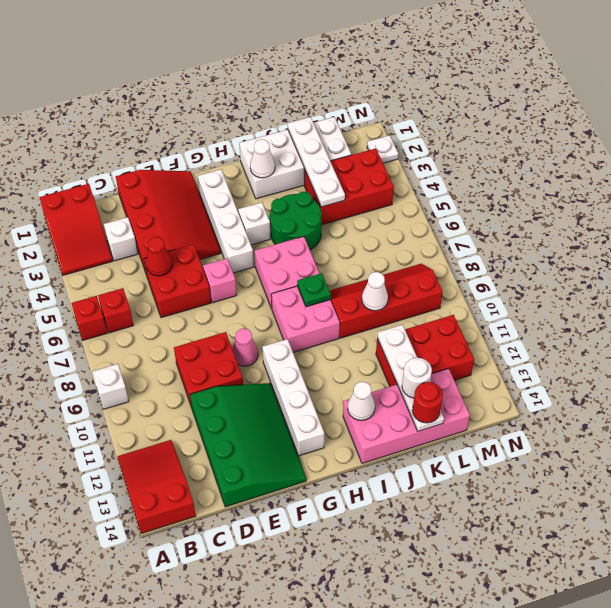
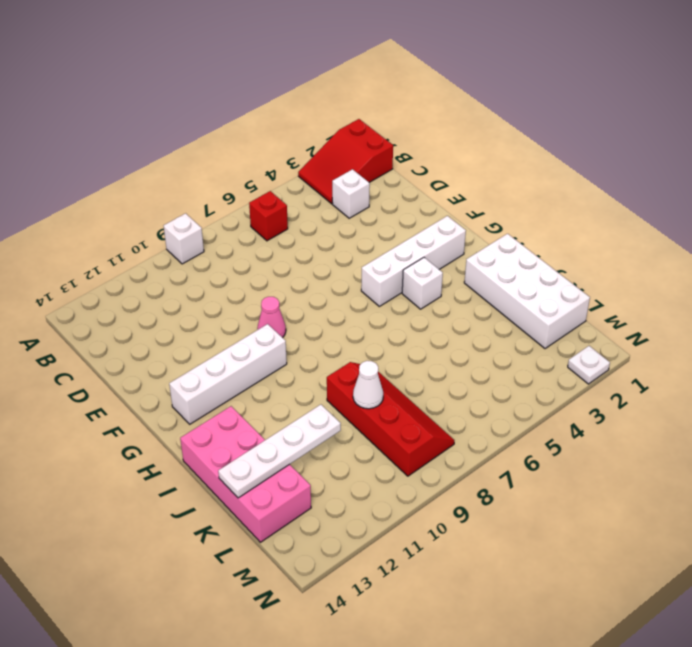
none -> red brick A6 level 1
none -> red slope A12:B14 level 1 top 14
none -> red slope D1:F4 level 1 top D
none -> red brick D5:E6 level 1

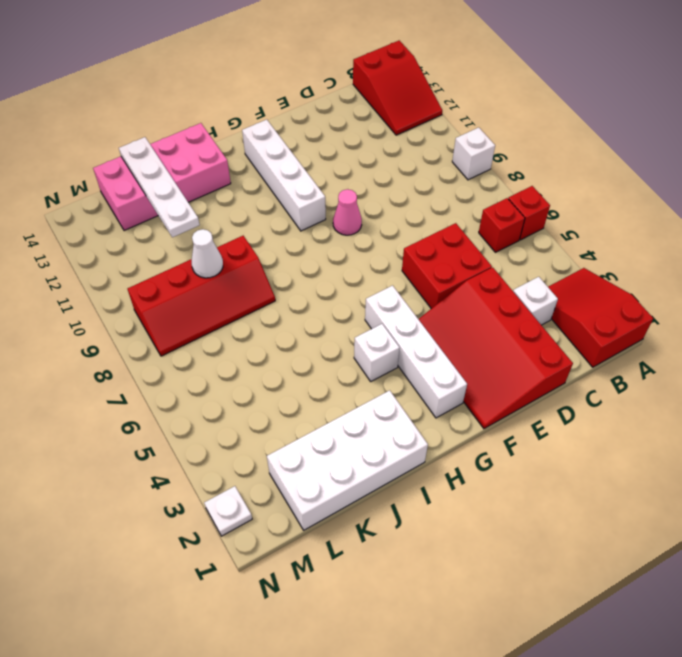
none -> red brick D9:E10 level 1
none -> green slope D11:F14 level 1 top D
none -> pink brick F6 level 1
none -> pink brick H6:I7 level 1

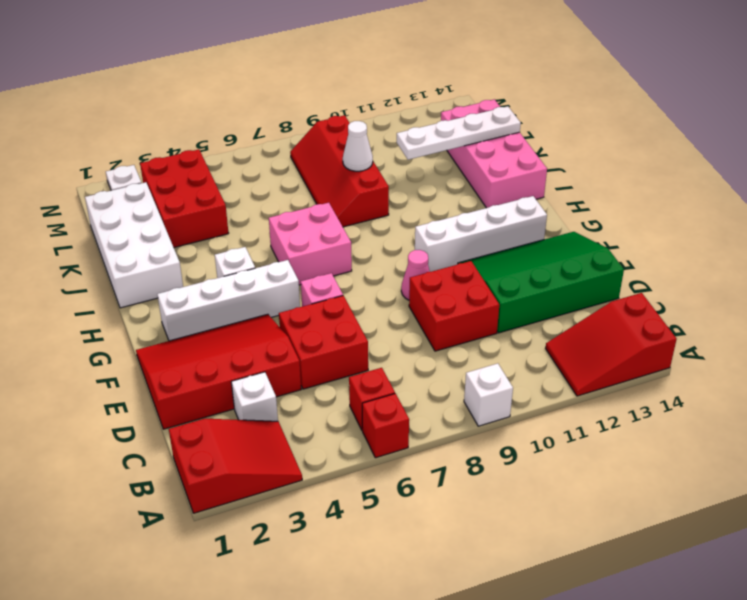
none -> pink brick H8:I9 level 1
none -> green round brick I4:J5 level 1
none -> red brick K11:M12 level 1
none -> red cone D5 level 2

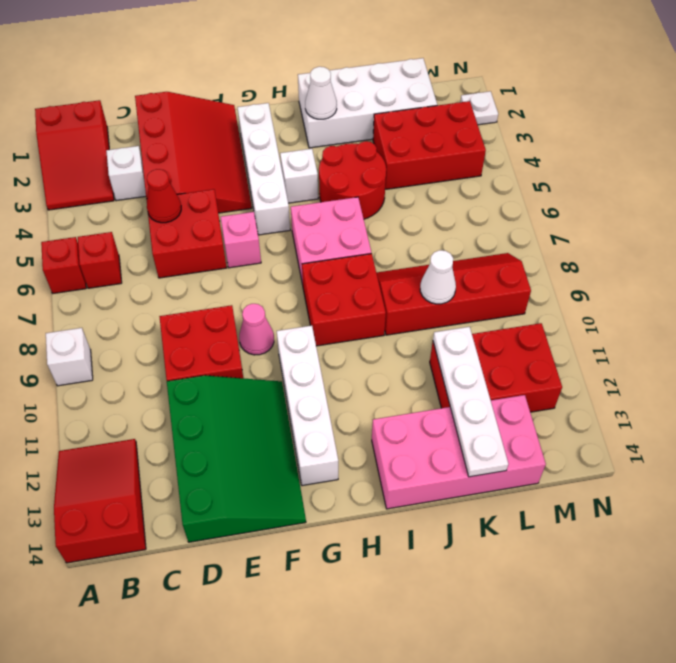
red brick H8:I9 level 1 -> pink brick H8:I9 level 1
red round brick I4:J5 level 1 -> green round brick I4:J5 level 1
none -> green plate I8 level 2
none -> white cone I13 level 2
none -> white plate K1:K4 level 2
none -> white round brick K13 level 3

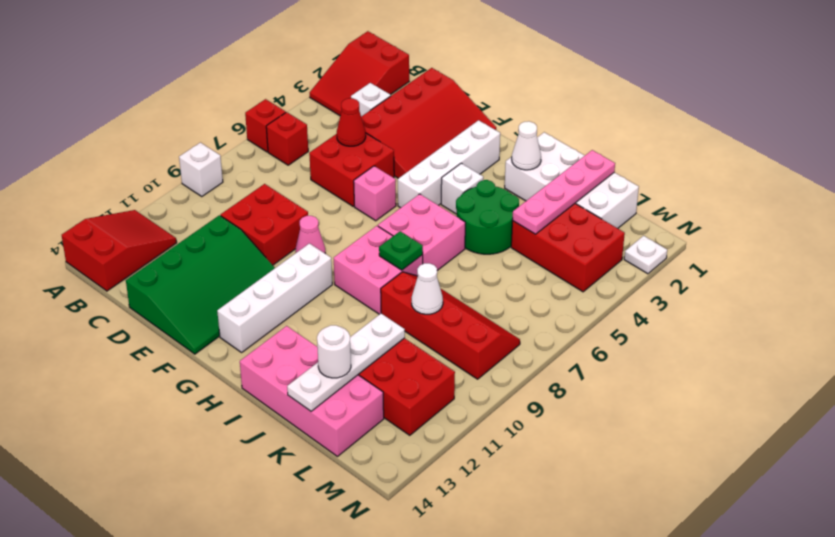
pink plate K1:K4 level 2 -> white plate K1:K4 level 2
none -> white cone I13 level 2
none -> red round brick K14 level 3

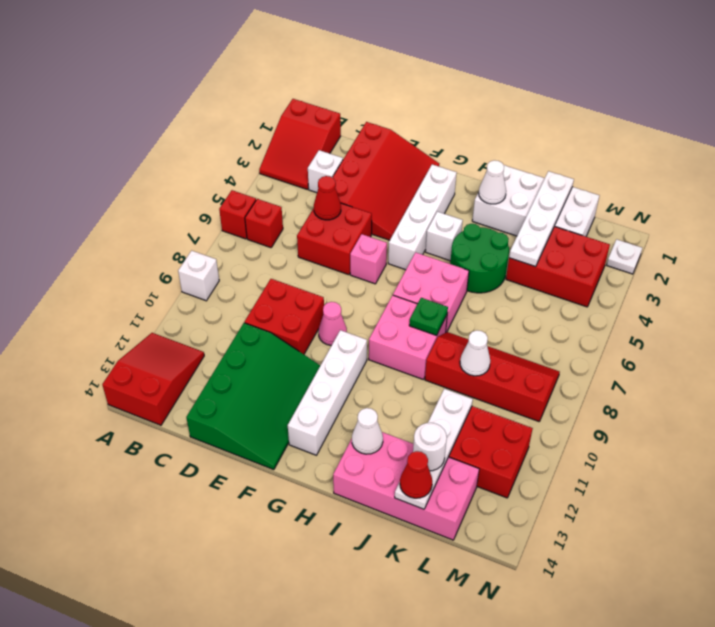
red cone K14 level 3 -> red round brick K14 level 3

